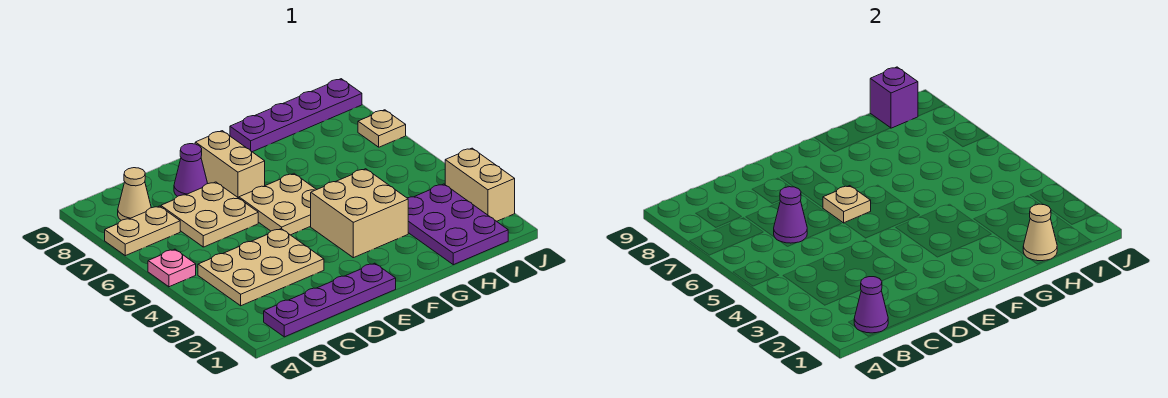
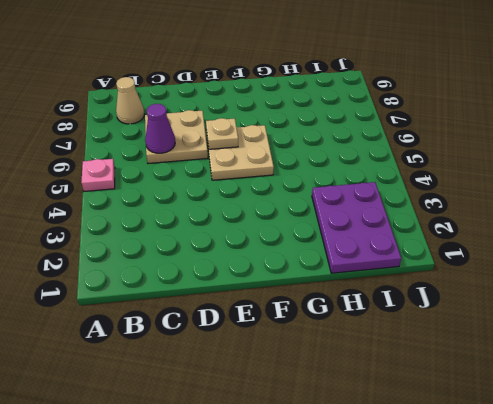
none -> tan plate A7:B7 level 1
none -> purple plate B1:E1 level 1
none -> tan plate B3:D4 level 1

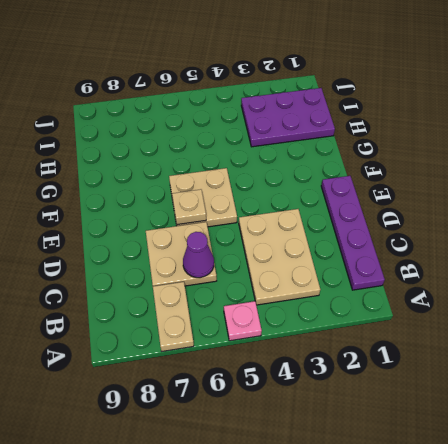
none -> tan cone B8 level 1
none -> purple cone D8 level 1
none -> tan brick E7:E8 level 1

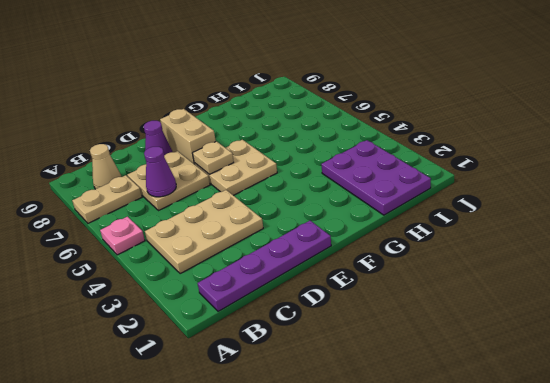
none -> tan brick F3:G4 level 1
none -> purple plate G9:J9 level 1
none -> tan brick J2:J3 level 1

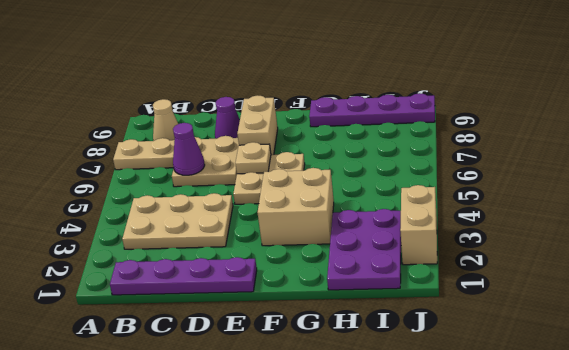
none -> pink plate A5 level 1
none -> tan plate J7 level 1
none -> purple cone B1 level 2

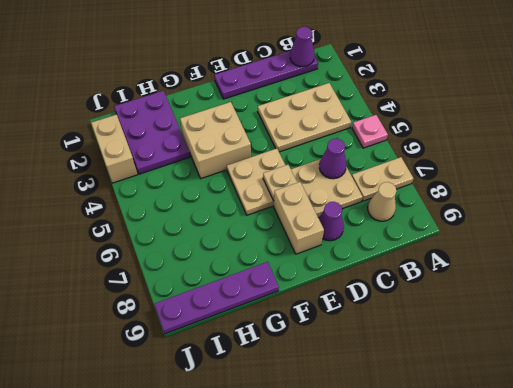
none -> tan plate J7 level 1
none -> tan cone H1 level 2
none -> purple brick I9 level 2

